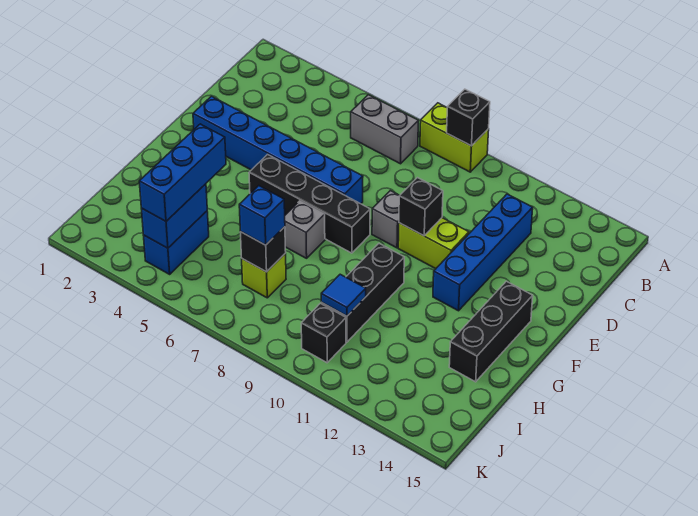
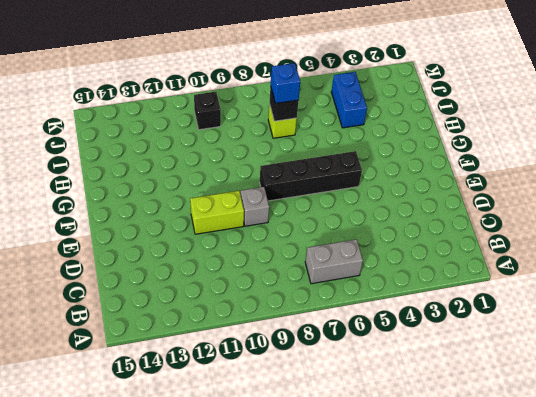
none -> lime brick A8:A9 level 1
none -> blue brick C12:F12 level 1
none -> blue brick E2:E7 level 1

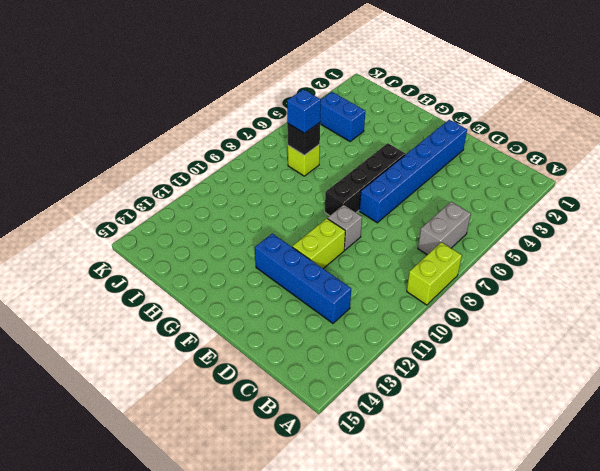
none -> black brick F14:H14 level 1
none -> grey brick G7 level 1
none -> black brick G10:I10 level 1

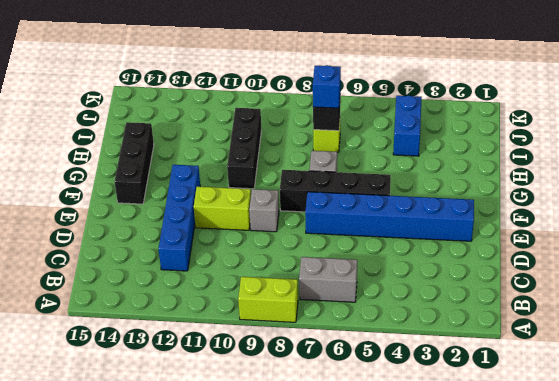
none -> black brick J10 level 1
none -> black brick A9 level 2
none -> black brick E10 level 2

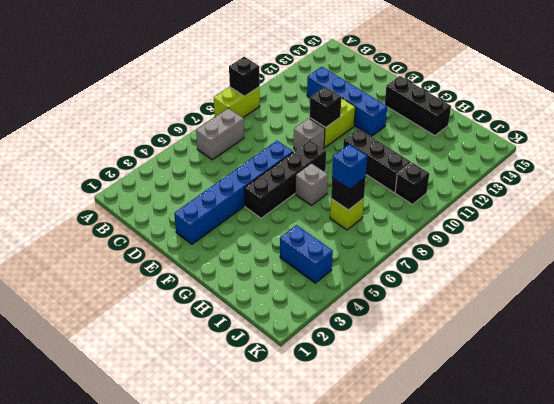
none -> blue brick I4:J4 level 2
none -> blue tile I10 level 2
none -> blue brick H4:J4 level 3

